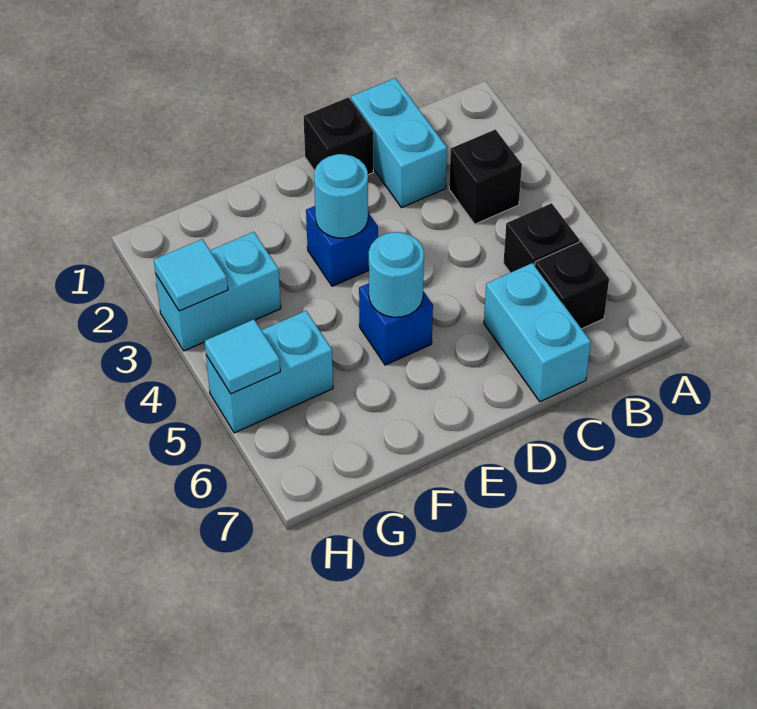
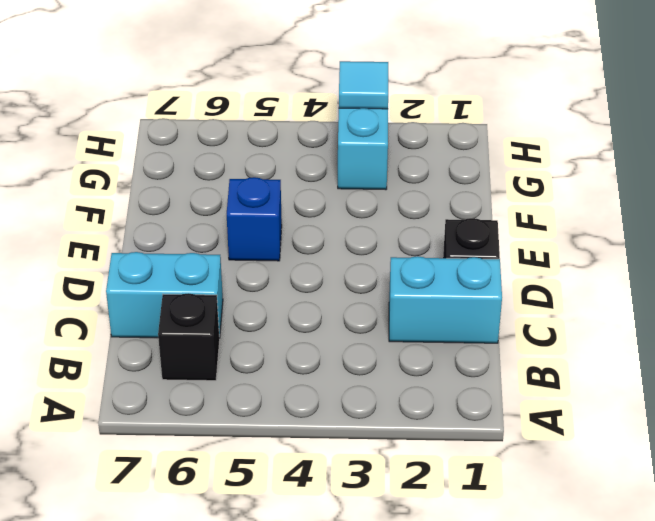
none -> black brick B3 level 1
none -> black brick B5 level 1
none -> blue brick E3 level 1

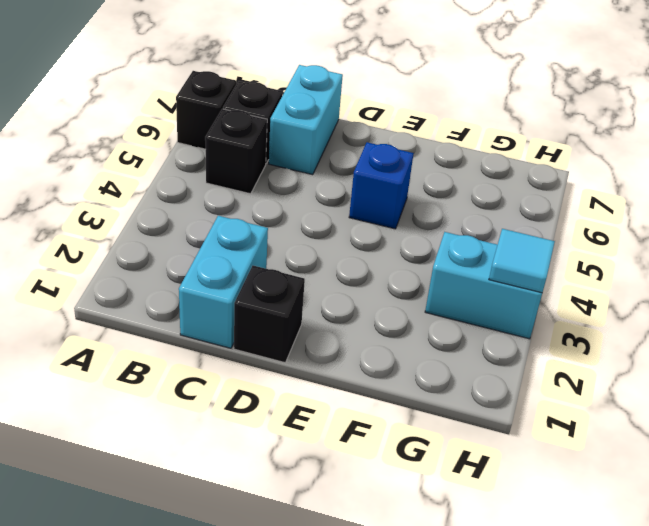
black brick A6 level 1 -> black brick B3 level 1
none -> blue brick E3 level 1
none -> cyan brick G5:H5 level 1
none -> cyan round brick E3 level 2

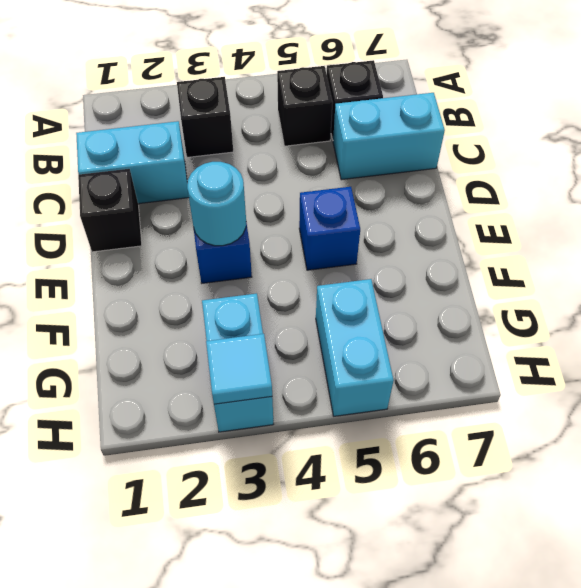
none -> cyan round brick E5 level 2
none -> cyan tile H5 level 2

